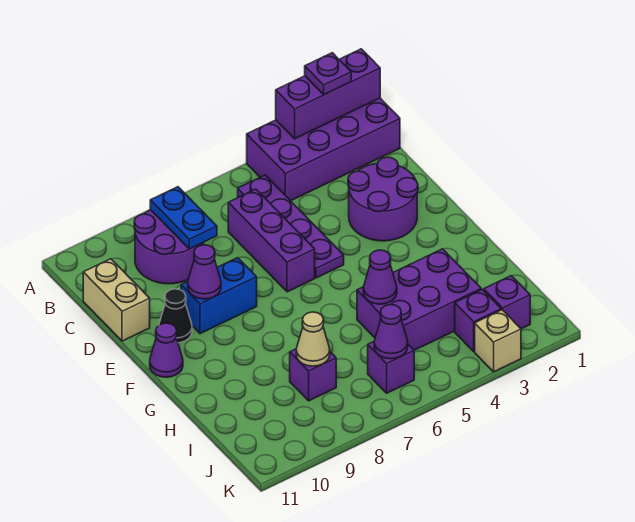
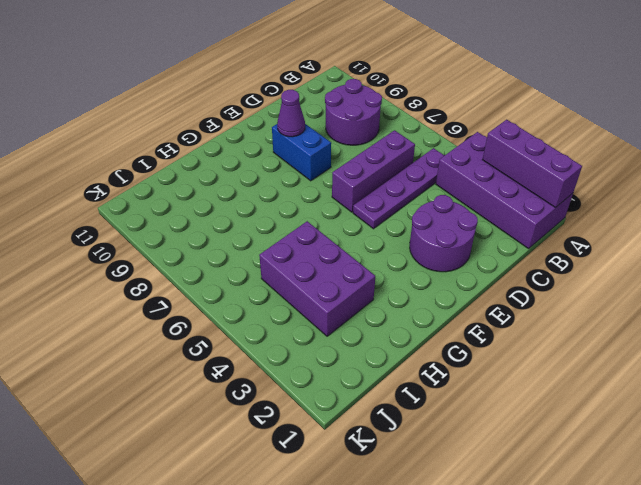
none -> tan brick C11:D11 level 1
none -> black cone E10 level 1
none -> purple cone F11 level 1

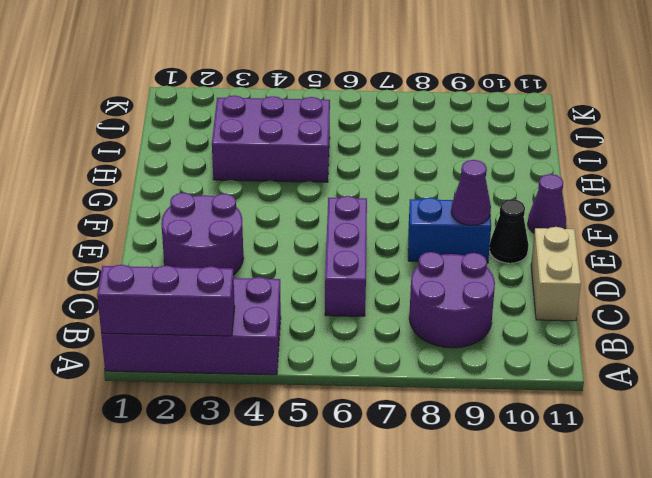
none -> purple plate B5:E5 level 1
none -> purple brick I8 level 1
none -> purple brick J2 level 1

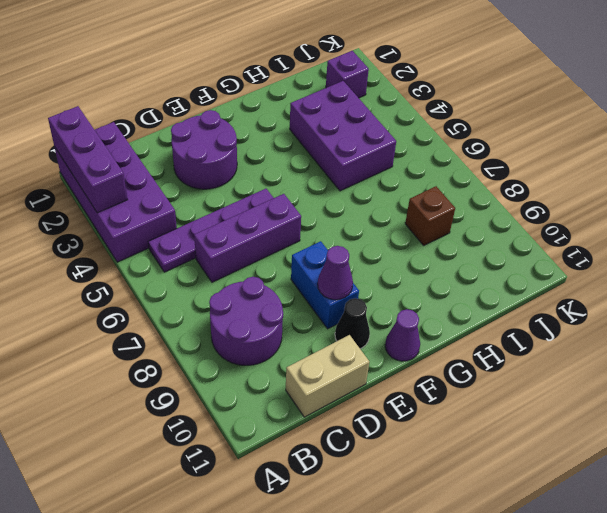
brown brick I8 level 1 -> purple brick I8 level 1
none -> purple brick J3 level 1
none -> purple brick J6 level 1
none -> tan brick K3 level 1

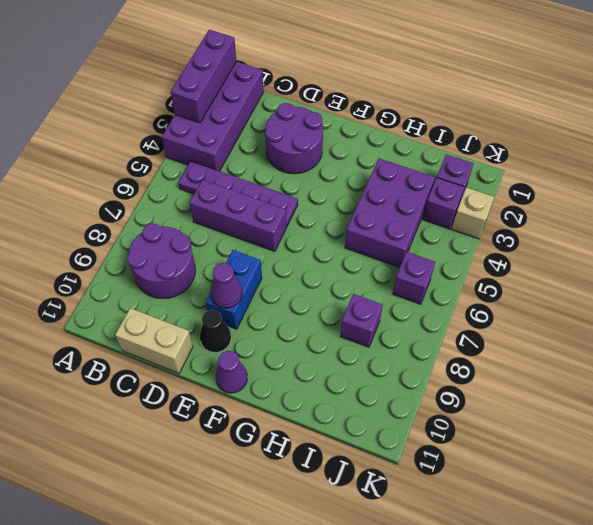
none -> blue plate B8:C8 level 2
none -> purple cone H5 level 2
none -> tan cone I8 level 2

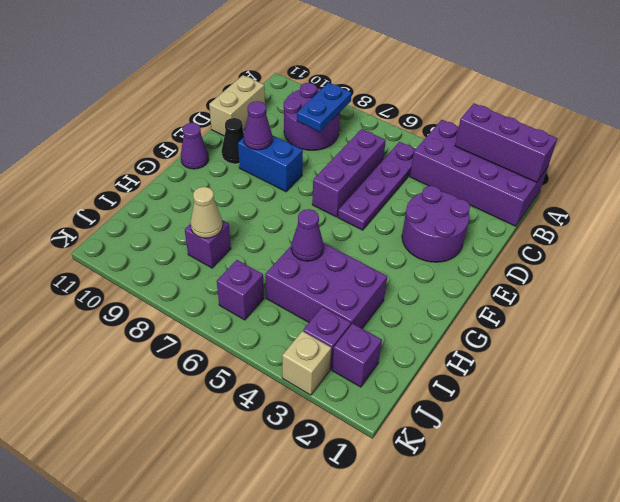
none -> purple cone J6 level 2
none -> purple plate A2 level 3

